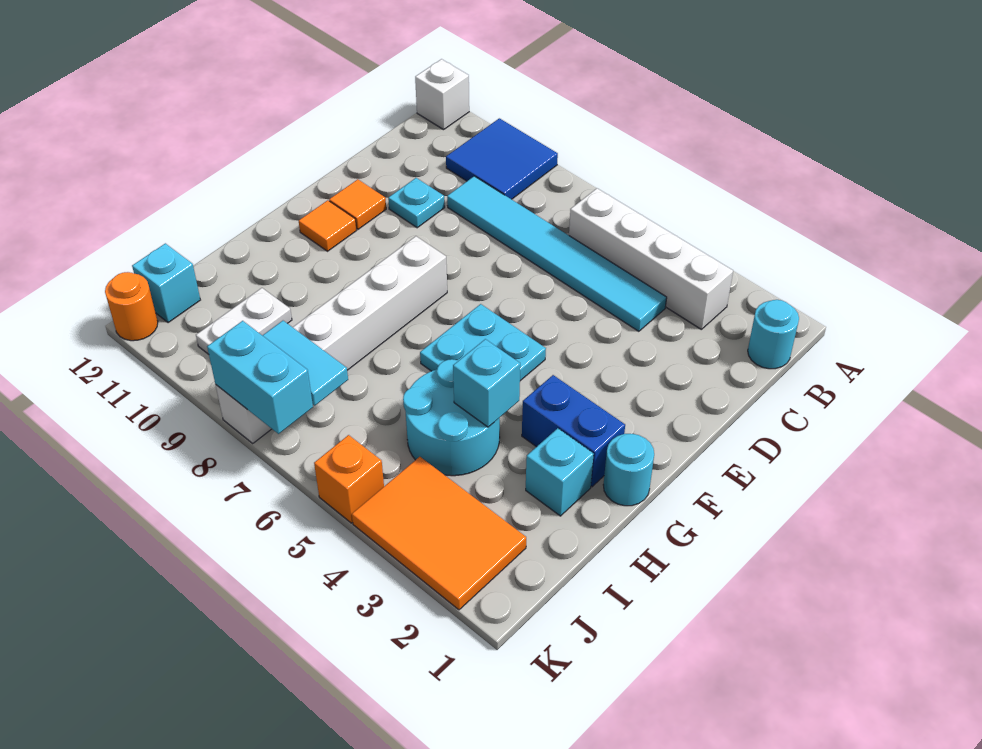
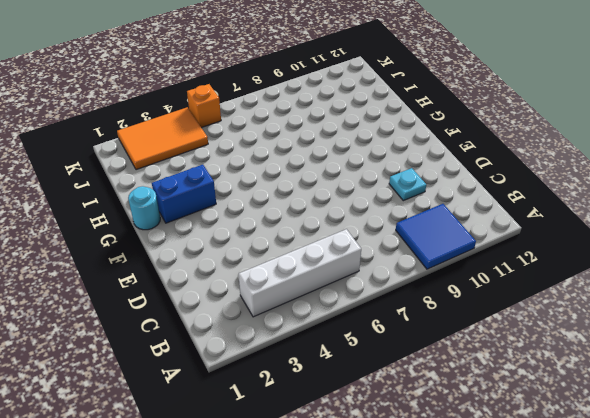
none -> white brick A12 level 1
none -> cyan round brick B1 level 1
none -> cyan tile C4:C9 level 1

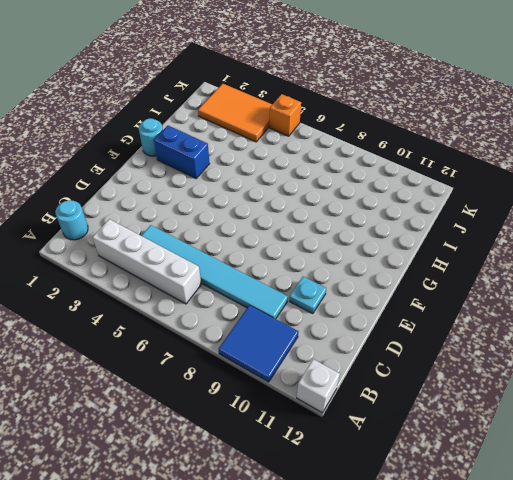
none -> orange tile E11 level 1
none -> cyan plate F5:G6 level 1
none -> white brick F8:K8 level 1

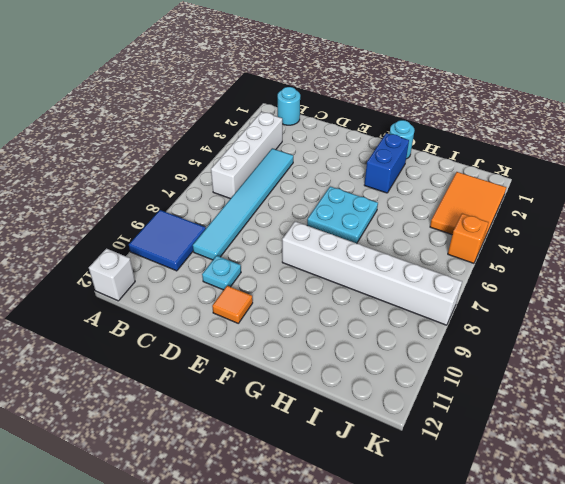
none -> orange tile F11 level 1
none -> cyan brick H2 level 1
none -> cyan round brick H4:I5 level 1

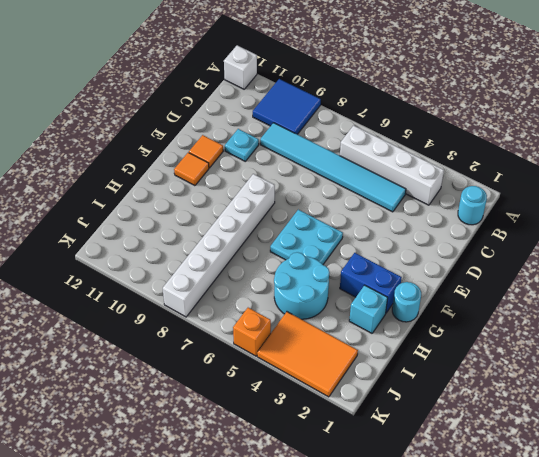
none -> white plate I10:J10 level 1
none -> cyan brick J12 level 1
none -> orange round brick K12 level 1

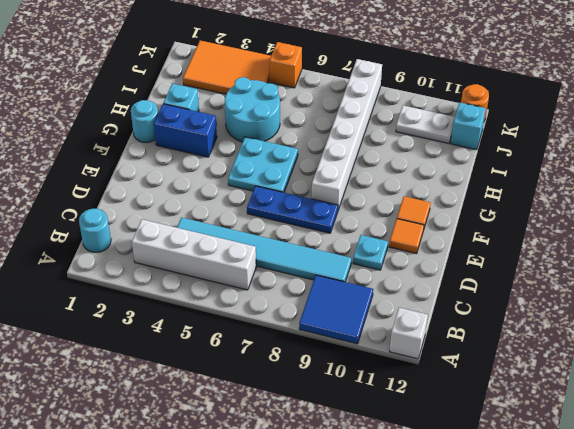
blue plate E6:E8 level 1 -> none
white plate J10:J11 level 1 -> white plate I10:J10 level 1
none -> cyan brick H4 level 2
none -> cyan tile J7:J8 level 2
none -> cyan brick K7:K8 level 2

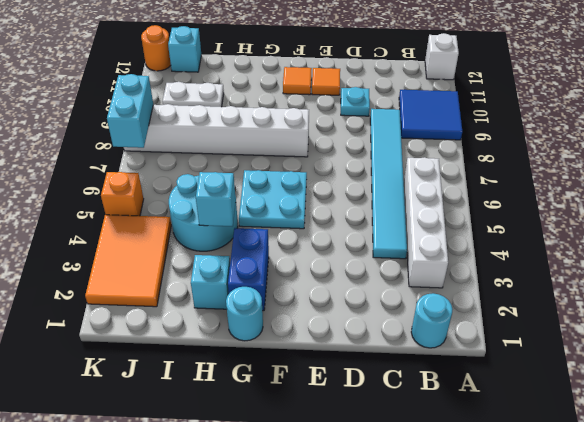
none -> cyan tile J7:J8 level 2

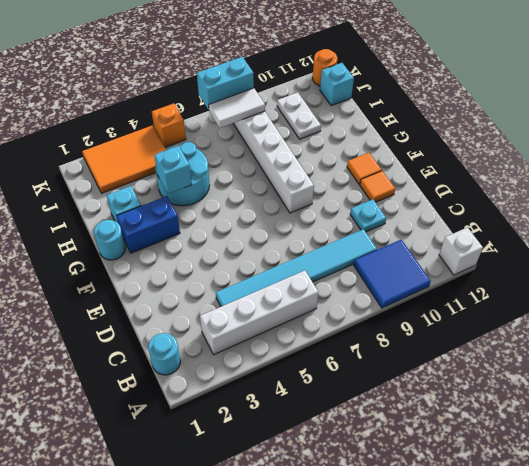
white tile J7:J8 level 2 -> cyan tile J7:J8 level 2
none -> cyan plate F5:G6 level 1

